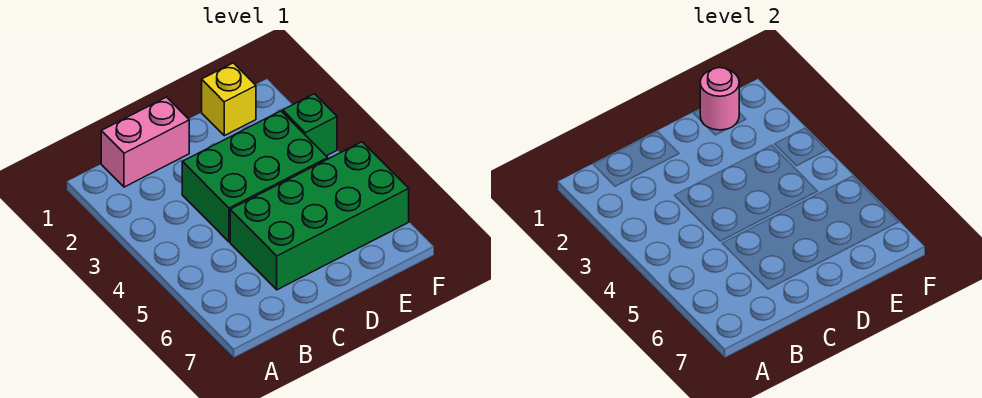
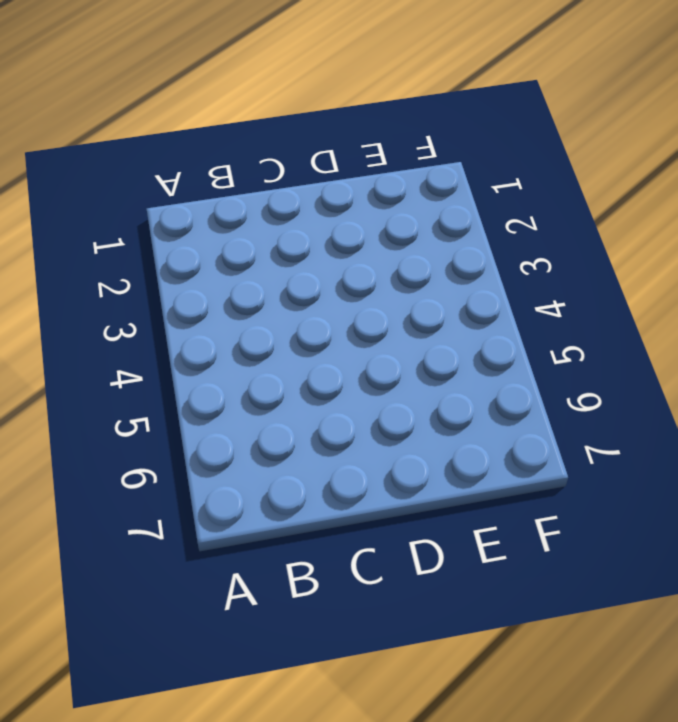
none -> pink brick B1:C1 level 1
none -> green brick C3:E4 level 1

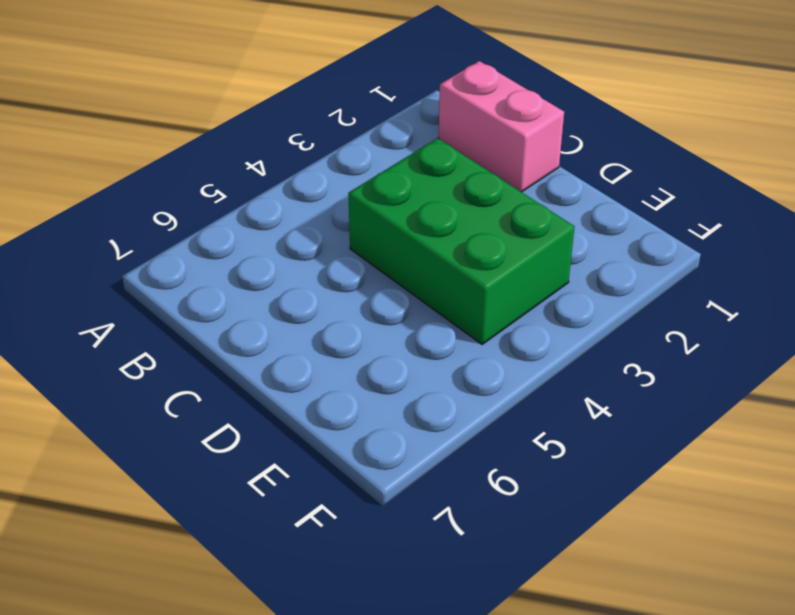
none -> green brick C5:F6 level 1
none -> yellow brick E1 level 1

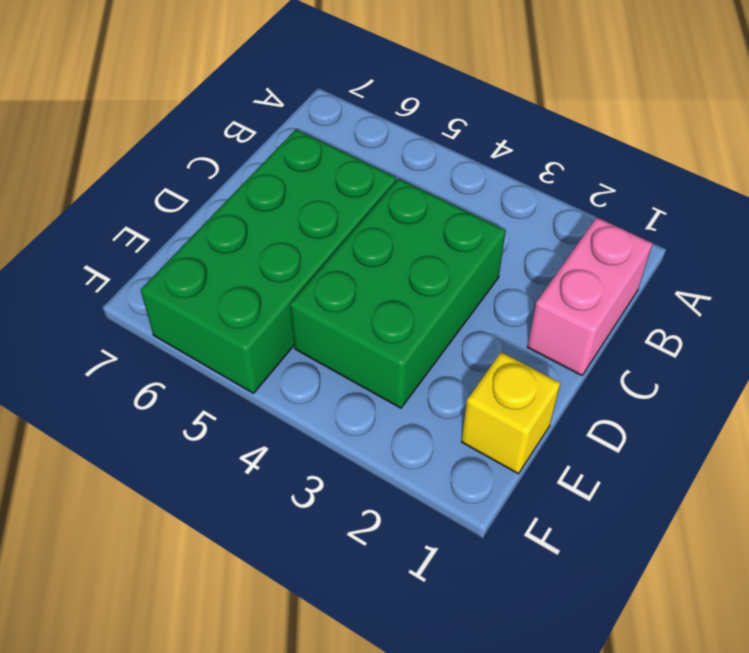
none -> green brick F3 level 1
none -> pink round brick E1 level 2

